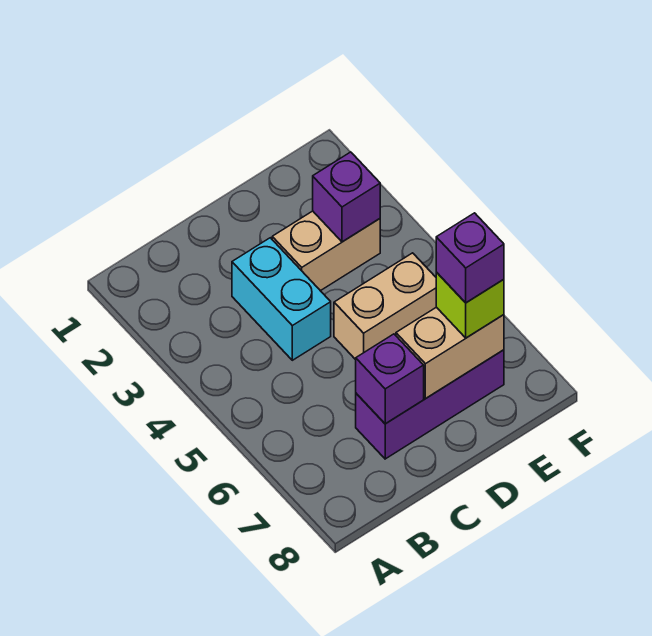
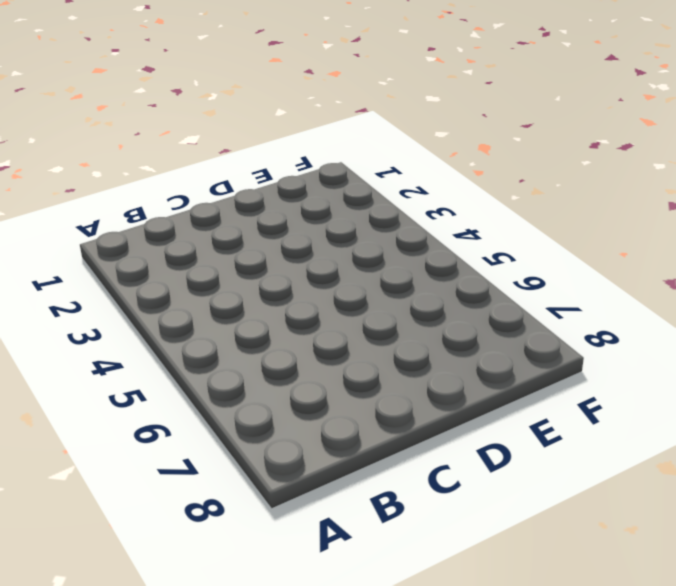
none -> cyan brick C3:C4 level 1
none -> purple brick C7:E7 level 1

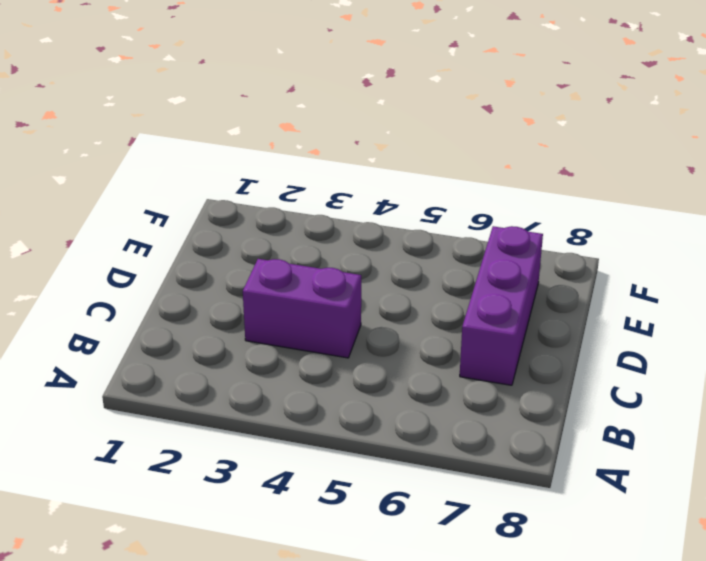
purple brick C3:C4 level 1 -> cyan brick C3:C4 level 1
none -> tan brick D3:E3 level 1
none -> tan brick D5:E5 level 1

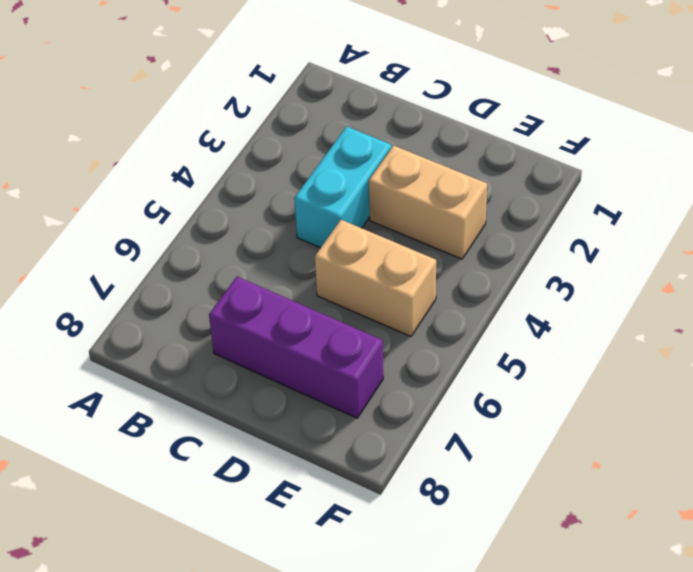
none -> purple brick C7 level 2
none -> tan brick D7:E7 level 2

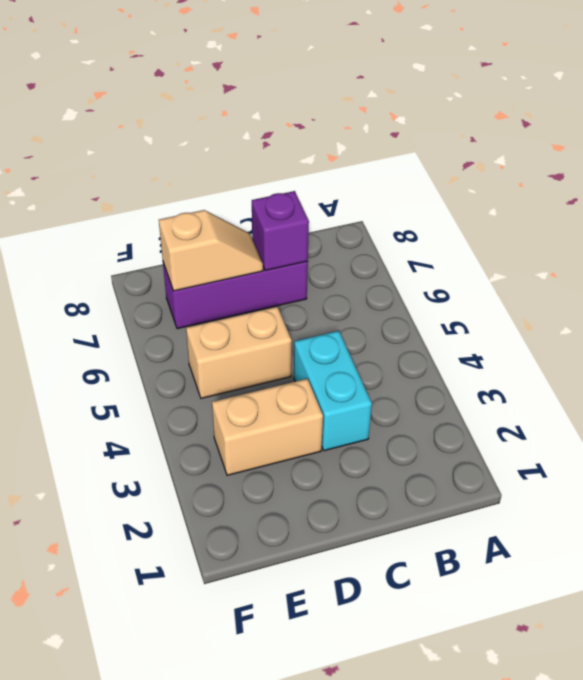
tan slope D7:E7 level 2 top E -> tan brick D7:E7 level 2
none -> purple brick E3 level 2
none -> lime brick E7 level 3

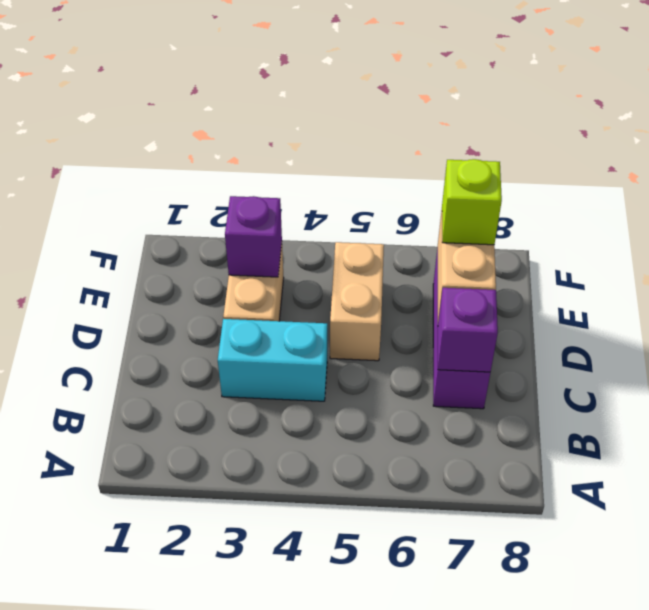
none -> purple brick E7 level 4

